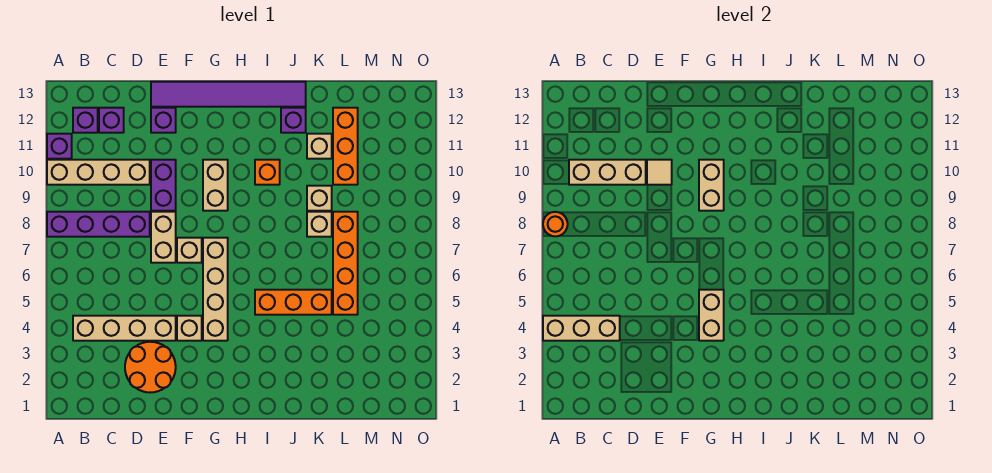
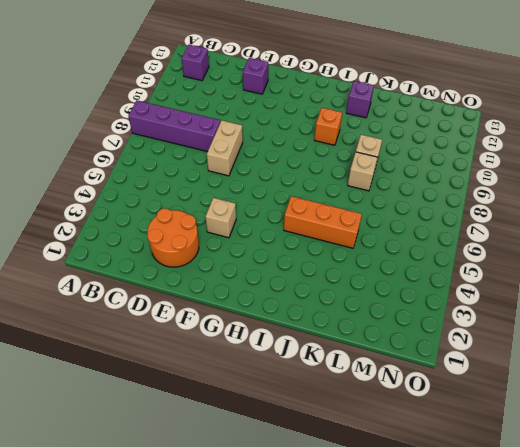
none -> tan brick A10:D10 level 1
none -> purple brick A11 level 1
none -> tan brick B4:E4 level 1

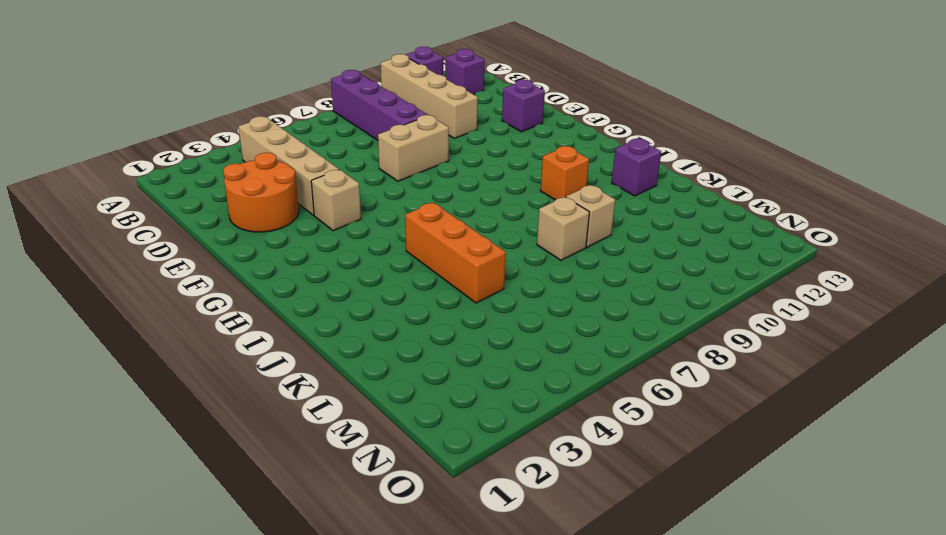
none -> purple brick C12 level 1
none -> purple brick E9:E10 level 1
none -> purple tile E13:J13 level 1

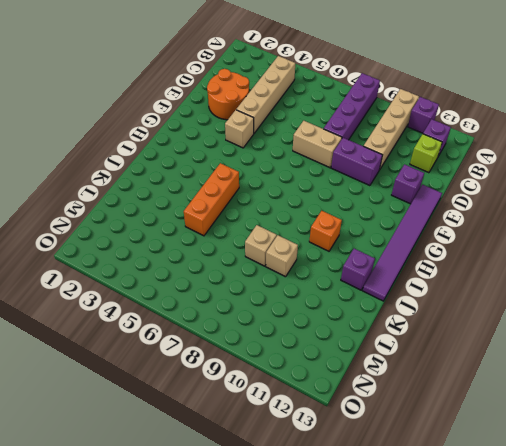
lime brick C12 level 1 -> purple brick C12 level 1
none -> tan brick F7 level 1
none -> tan brick G4:G7 level 1
none -> tan brick G9:G10 level 1

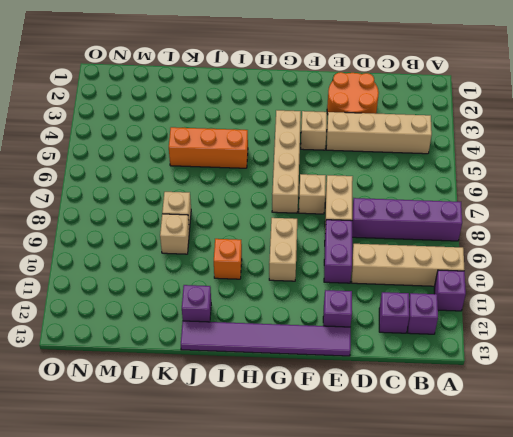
none -> tan brick K11 level 1
none -> orange brick L5:L8 level 1
none -> orange brick L10:L12 level 1

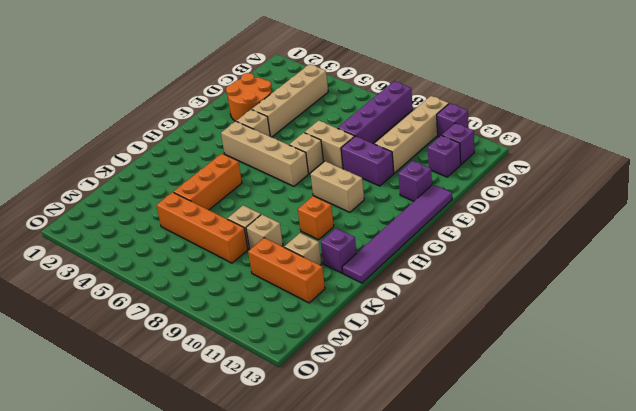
none -> tan brick A4:C4 level 2
none -> orange round brick A8 level 2
none -> tan brick B10:D10 level 2

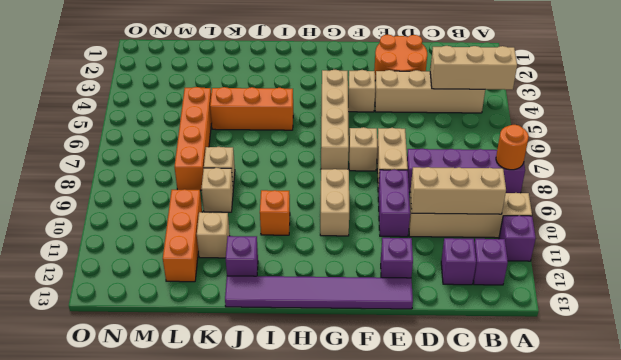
none -> tan tile E10 level 2
none -> tan brick G4:G5 level 2
none -> tan brick G9:G10 level 2

